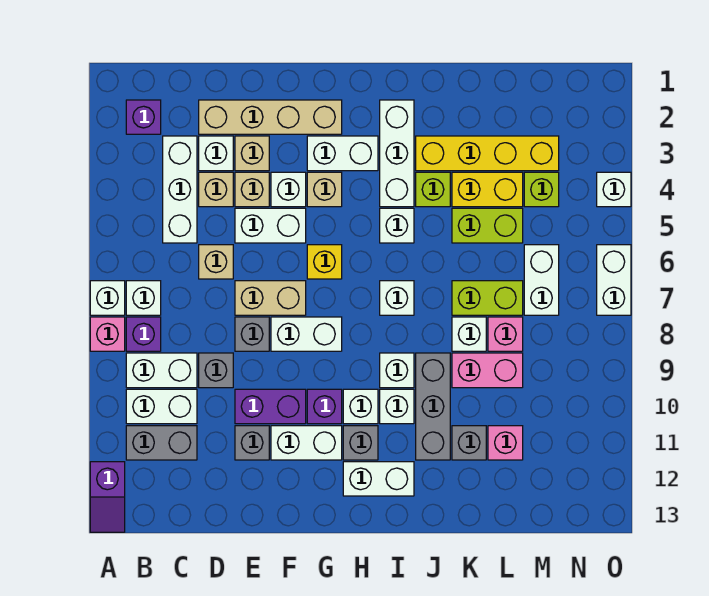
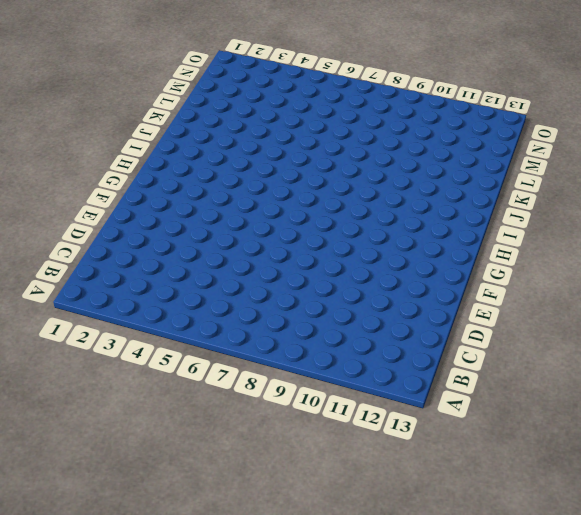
none -> white brick A7 level 1
none -> pink brick A8 level 1
none -> purple slope A12:A13 level 1 top 12
none -> purple brick B2 level 1

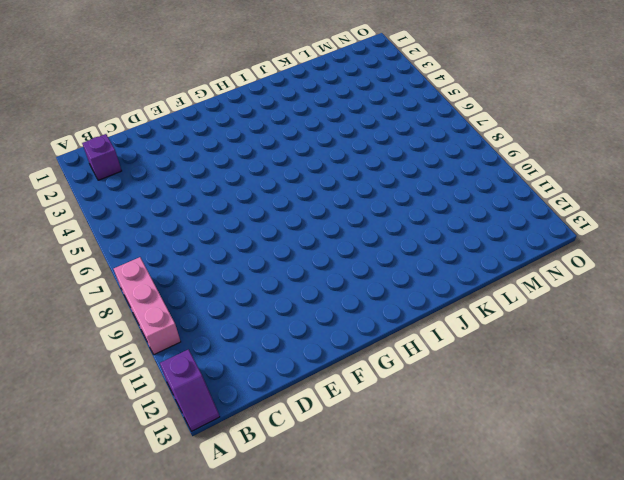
pink brick A8:A10 level 1 -> pink brick A8 level 1
none -> white brick A7 level 1
none -> white brick B7 level 1
none -> purple brick B8 level 1
none -> white brick B9:C9 level 1

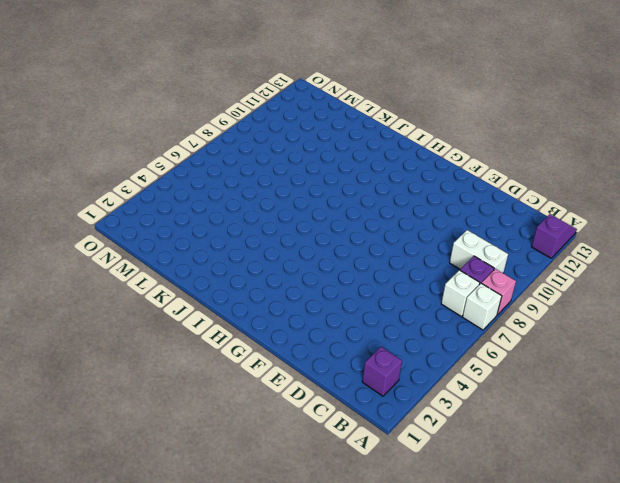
none -> white brick B10:C10 level 1
none -> grey brick B11:C11 level 1
none -> white brick C3:C5 level 1
none -> tan brick D2:G2 level 1

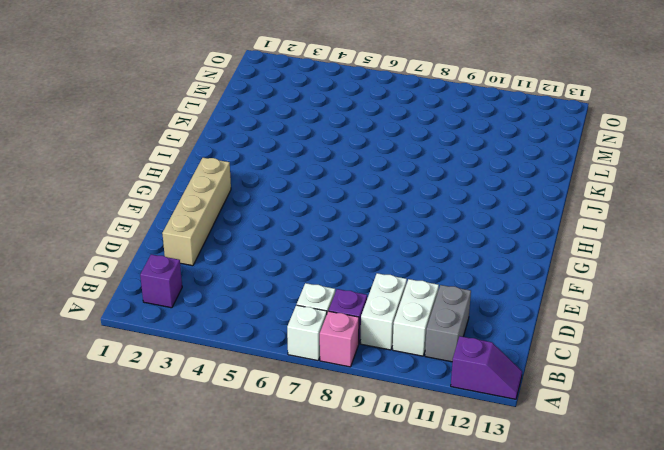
none -> white brick C3:C5 level 1
none -> white brick D3 level 1
none -> tan brick D4 level 1
none -> tan brick D6 level 1

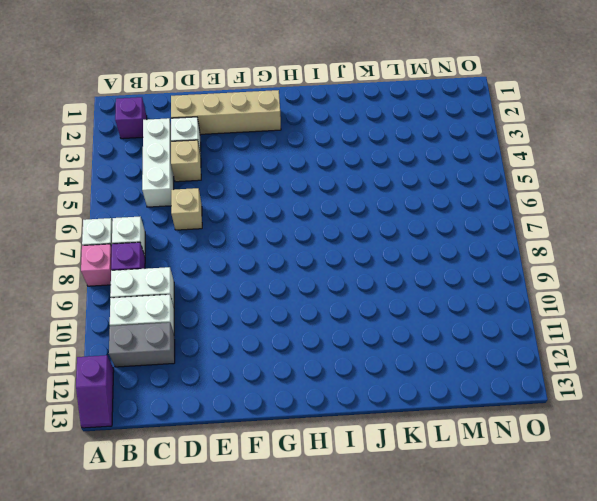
none -> grey brick D9 level 1
none -> tan brick E3 level 1
none -> tan brick E4 level 1
none -> white brick E5:F5 level 1

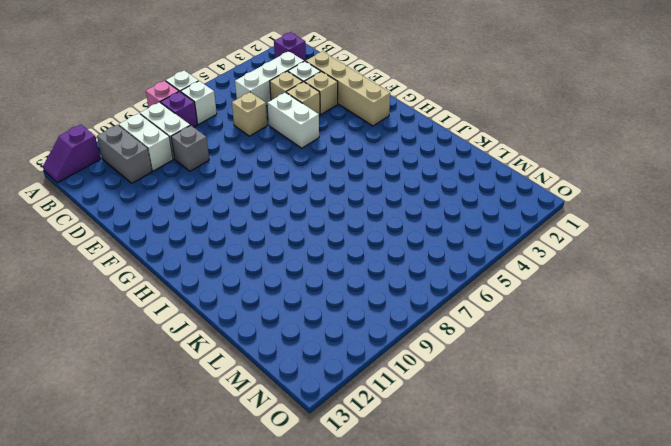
none -> tan brick E7:F7 level 1
none -> grey brick E8 level 1
none -> purple brick E10:F10 level 1
none -> grey brick E11 level 1

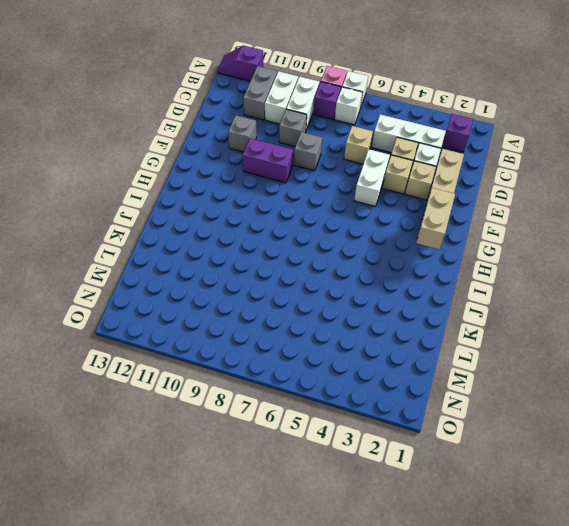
purple brick F9:F10 level 1 -> purple brick E10:F10 level 1
tan brick G2:H2 level 2 -> tan brick E7:F7 level 1
none -> white brick F4 level 1
none -> white brick F8:G8 level 1
none -> white brick F11:G11 level 1
none -> white brick G3:H3 level 1

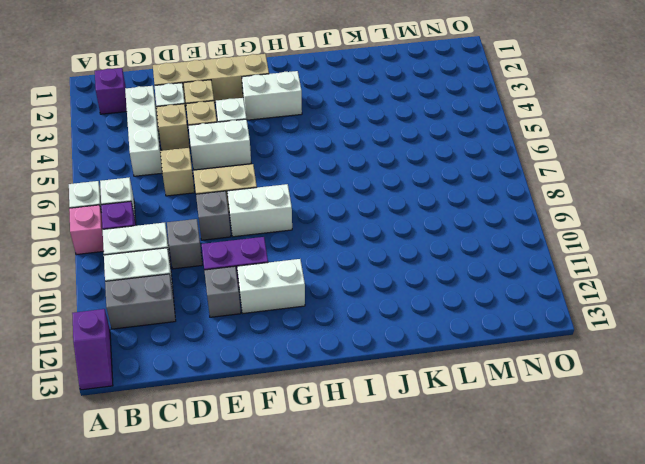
none -> tan brick G4 level 1
none -> yellow brick G6 level 1
none -> purple brick G10 level 1
none -> white brick H10 level 1

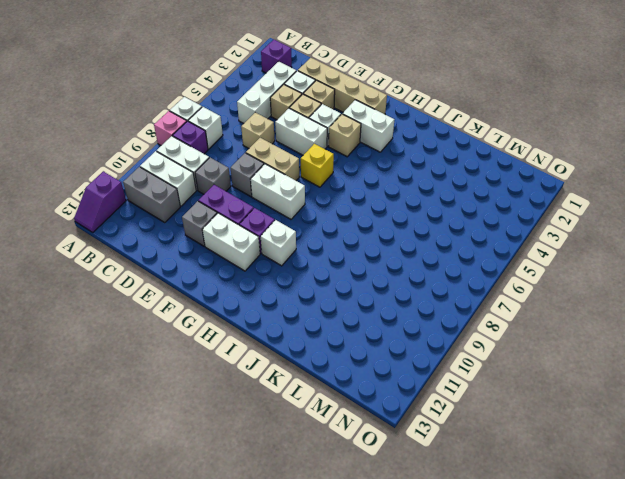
none -> grey brick H11 level 1
none -> white brick H12:I12 level 1
none -> white brick I2:I4 level 1
none -> white brick I5 level 1

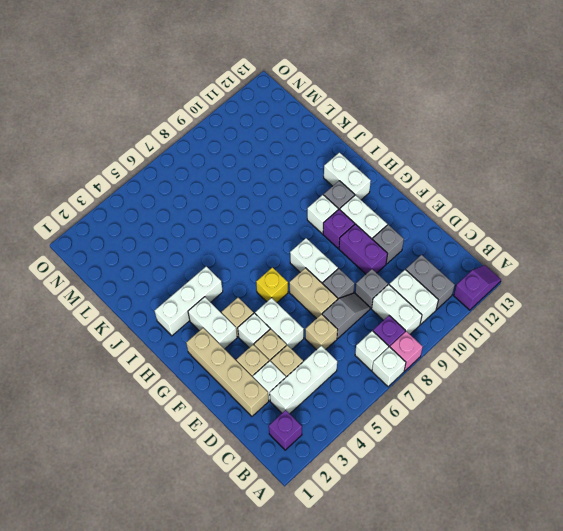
grey slope D7:D8 level 1 top 7 -> none
none -> white brick I5 level 1
none -> white brick I7 level 1
none -> white brick I9 level 1
none -> white brick I10 level 1

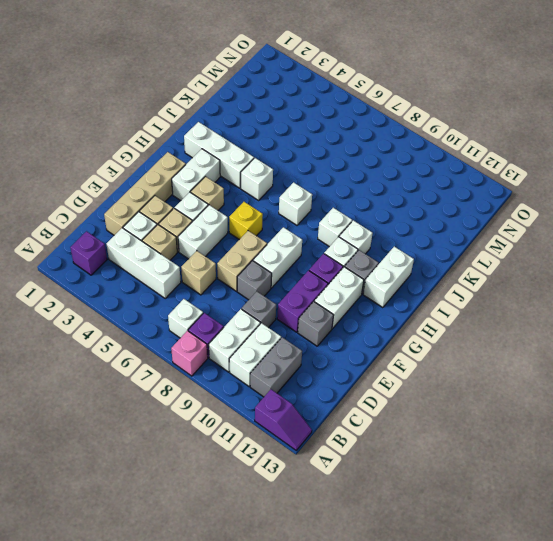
none -> white brick A7 level 1
none -> yellow brick J3:M3 level 1
none -> lime brick J4 level 1
none -> grey brick J9:J11 level 1

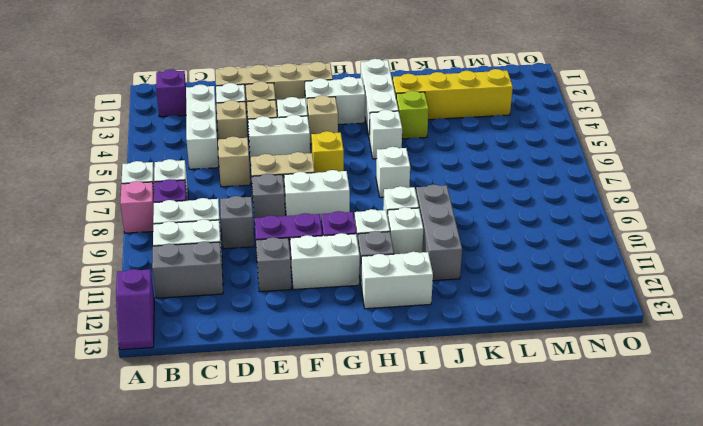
none -> yellow brick K4:L4 level 1
none -> lime brick K5:L5 level 1
none -> lime brick K7:L7 level 1
none -> white brick K8 level 1

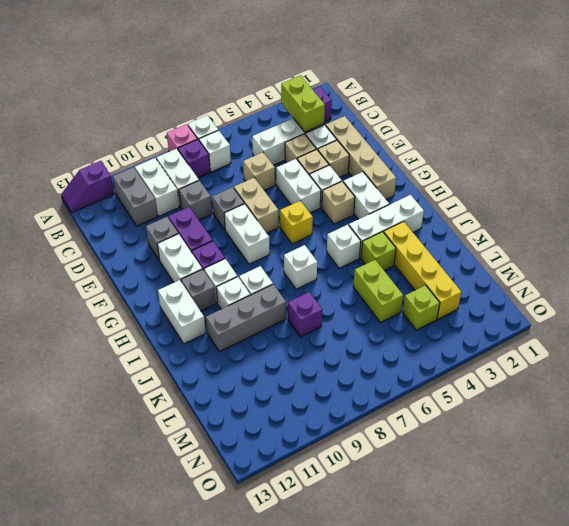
lime brick B3:C3 level 2 -> lime brick K7:L7 level 1
purple brick K8 level 1 -> white brick K8 level 1
none -> yellow brick K4:L4 level 1
none -> pink brick K9:L9 level 1
none -> grey brick K11 level 1
none -> pink brick L8 level 1

